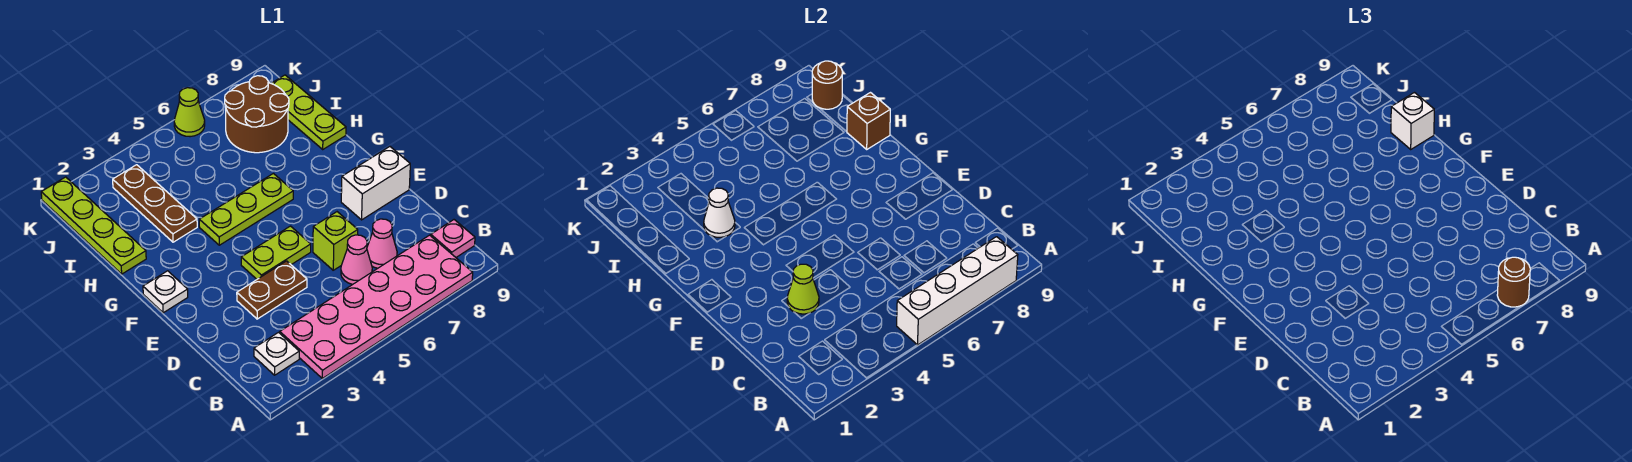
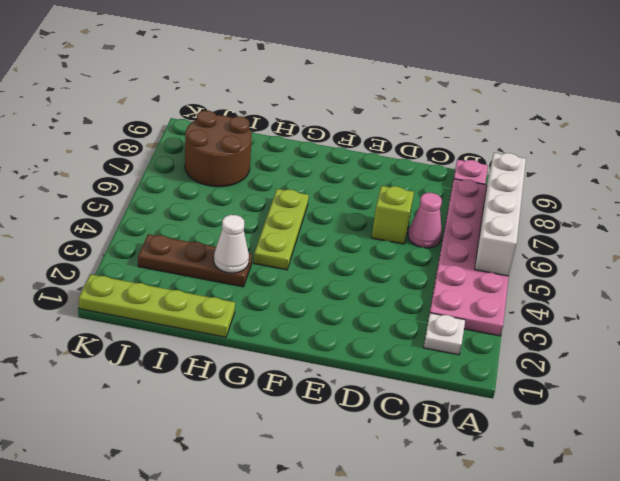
none -> pink cone C7 level 1
none -> brown plate D3:D4 level 1
none -> lime plate E4:E5 level 1

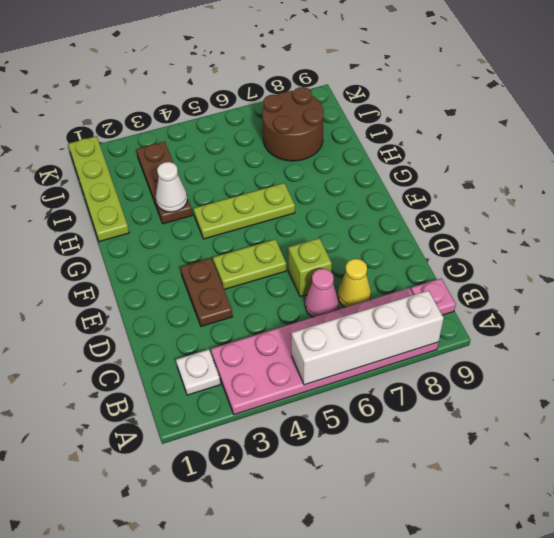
yellow cone C7 level 1 -> pink cone C7 level 1
brown plate D3:E3 level 1 -> brown plate D3:D4 level 1
none -> white brick E8:E9 level 1
none -> white plate F1 level 1
none -> lime plate H9:J9 level 1

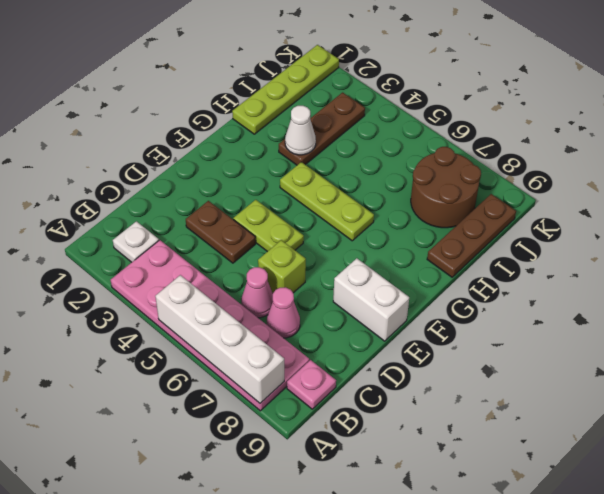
brown plate H9:J9 level 1 -> lime plate H9:J9 level 1
none -> white plate F1 level 1
none -> lime cone K6 level 1
none -> lime cone D3 level 2

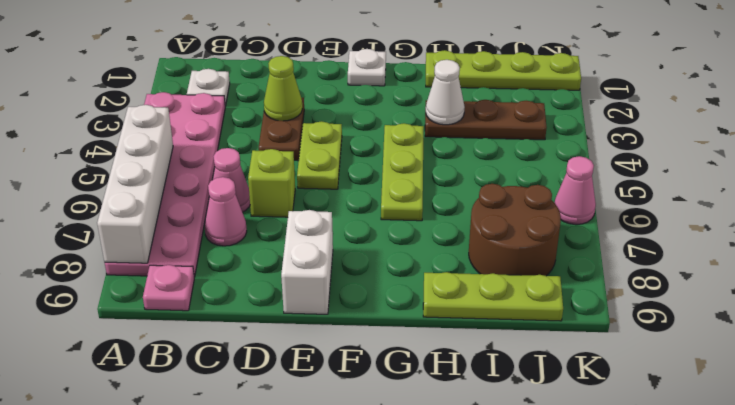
pink cone K6 level 1 -> lime cone K6 level 1
none -> brown brick H9 level 2
none -> brown round brick J9 level 2
none -> brown round brick A7 level 3

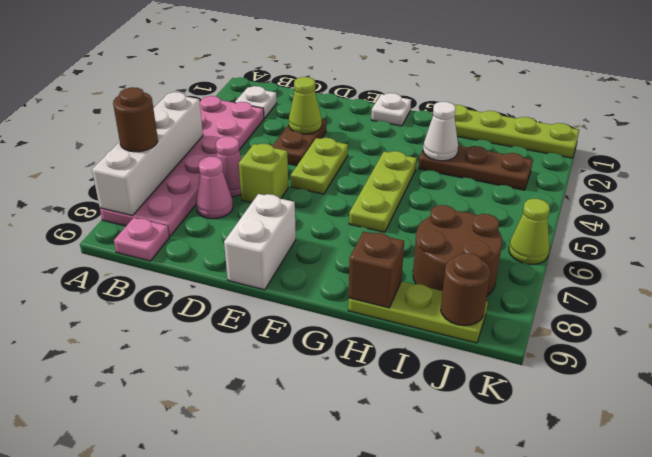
none -> white brick H9 level 3

